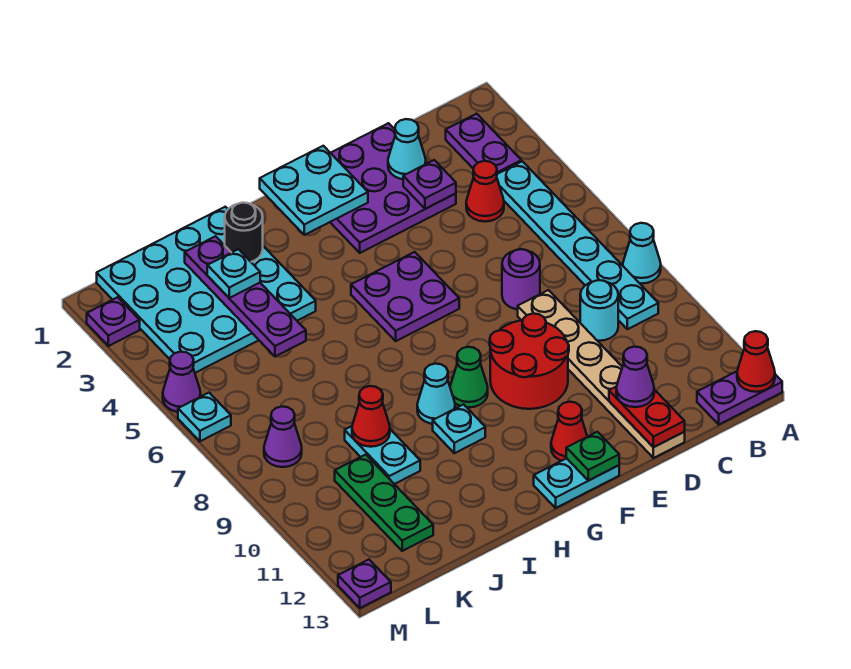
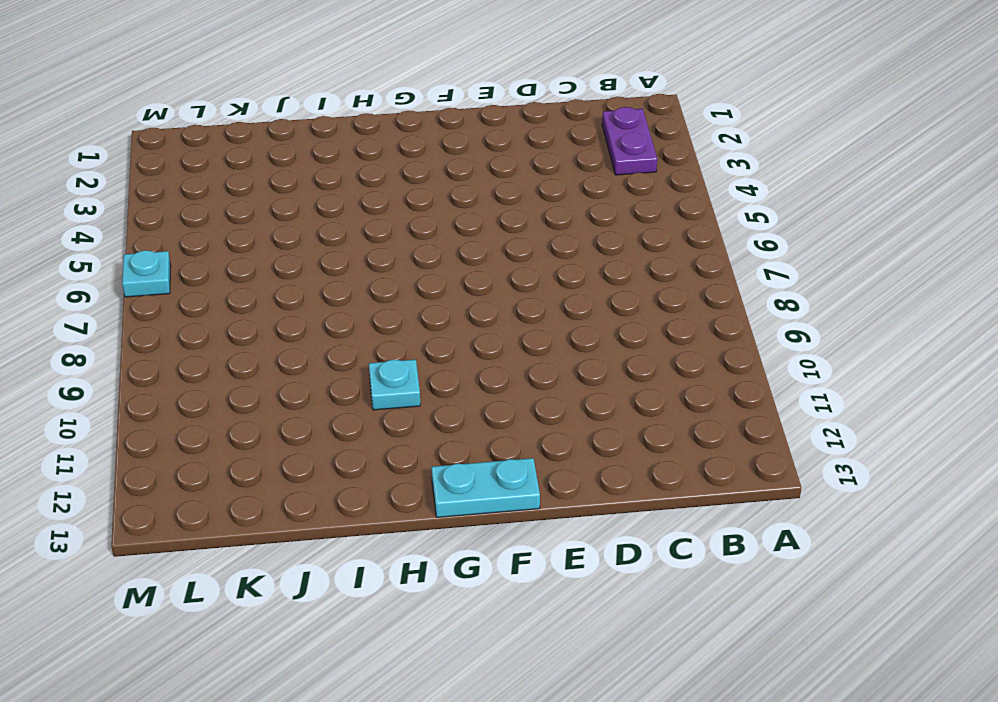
none -> cyan cone A8 level 1
none -> purple plate A13:B13 level 1
none -> cyan plate B4:B9 level 1
none -> red cone C4 level 1

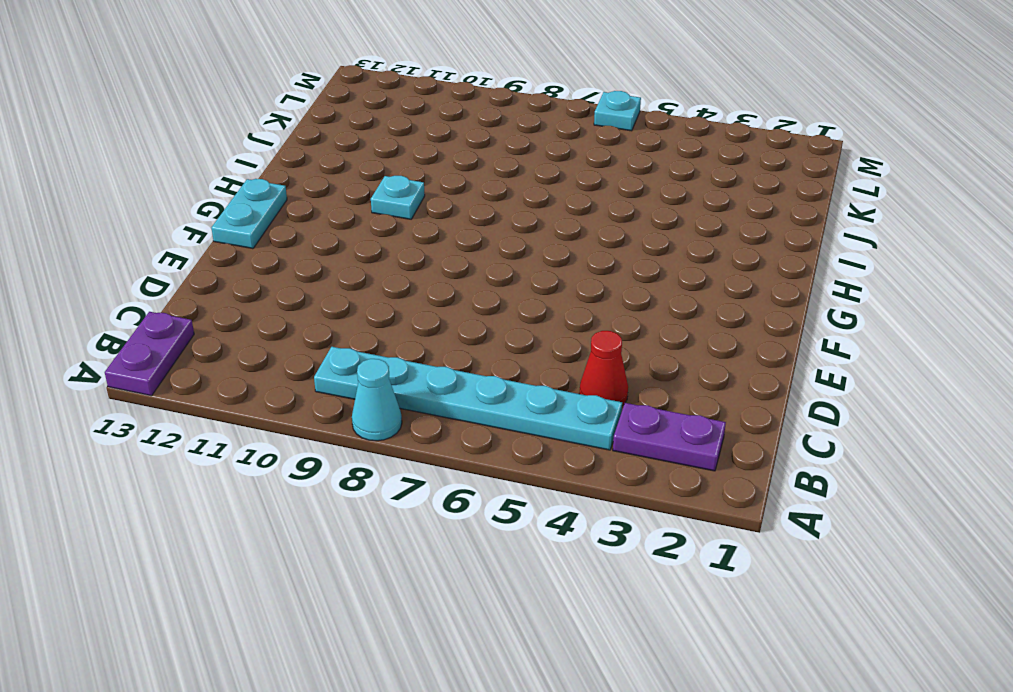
none -> cyan round brick C9 level 1
none -> purple plate D1:F3 level 1
none -> purple round brick D7 level 1
none -> tan plate D8:D13 level 1

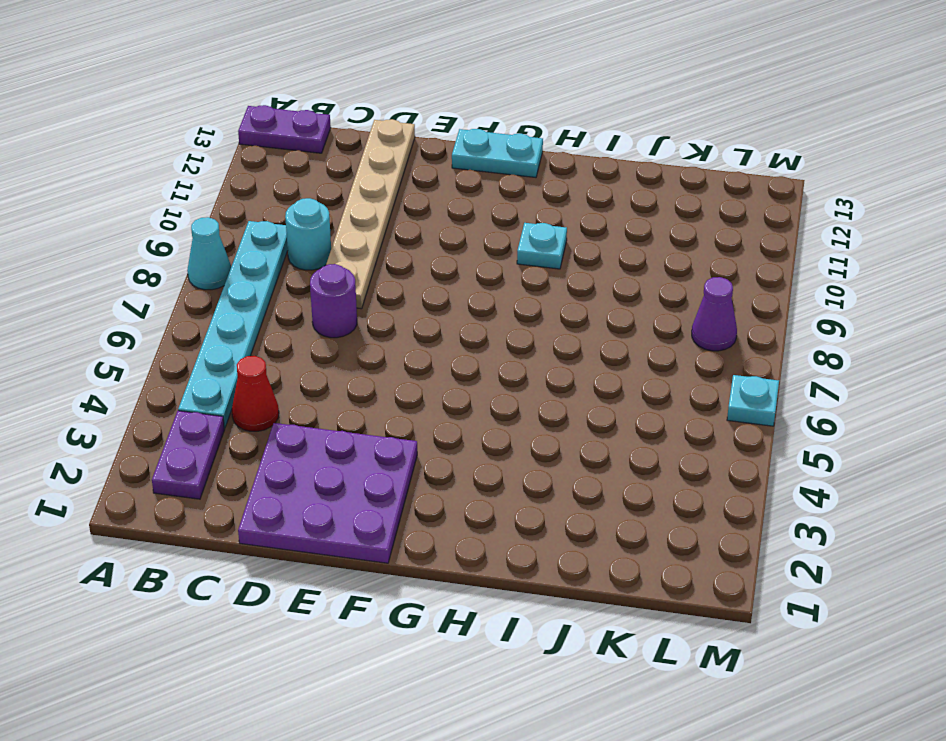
none -> red round brick E9:F10 level 1
none -> purple plate F5:G6 level 1
none -> red cone F12 level 1
none -> green cone G9 level 1

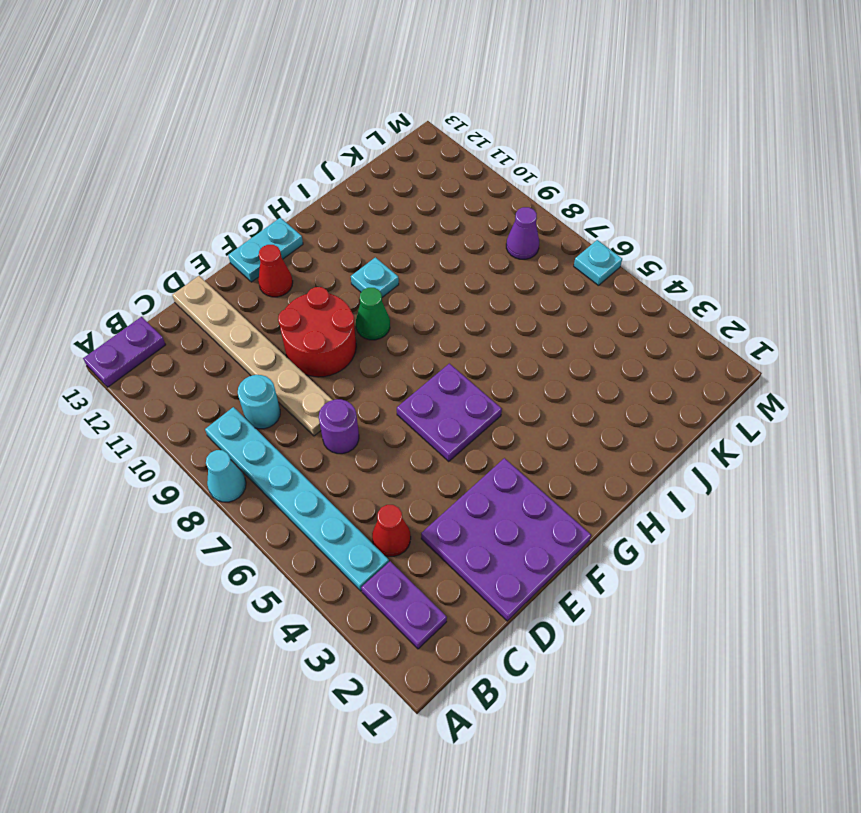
none -> cyan cone H9 level 1
none -> cyan plate I1:L4 level 1
none -> cyan plate J9:J10 level 1
none -> green plate K10:K12 level 1

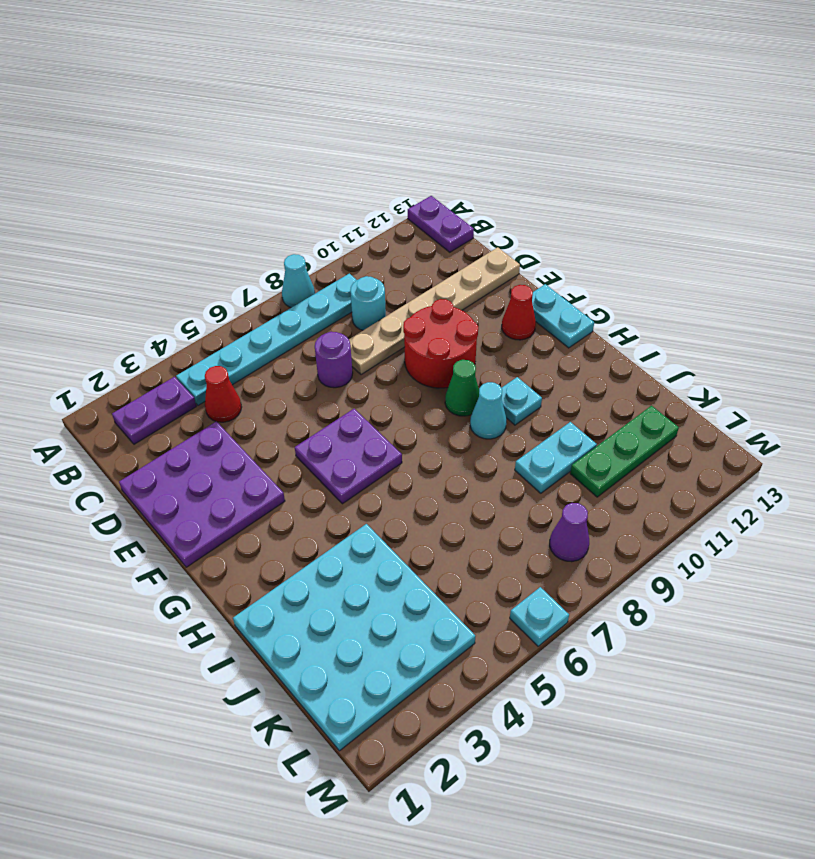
none -> purple plate M2 level 1
none -> purple cone M5 level 1
none -> purple plate M13 level 1
none -> red cone A13 level 2

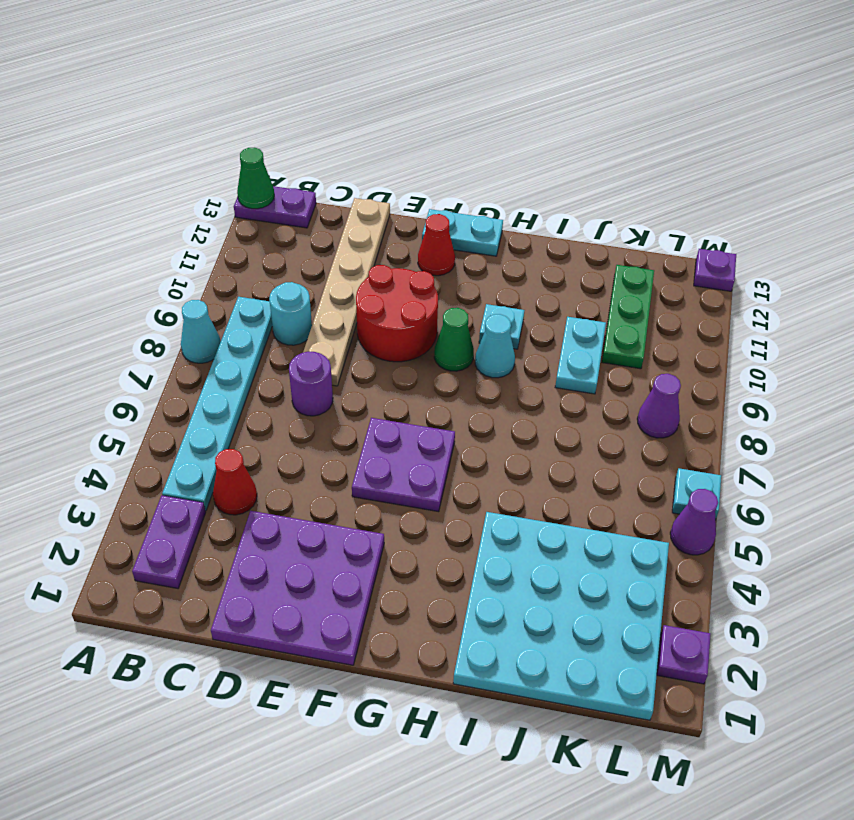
green cone A13 level 2 -> red cone A13 level 2
none -> cyan cone D2 level 2
none -> purple plate D3 level 2
none -> red plate D12:D13 level 2
none -> cyan plate F1:G2 level 2

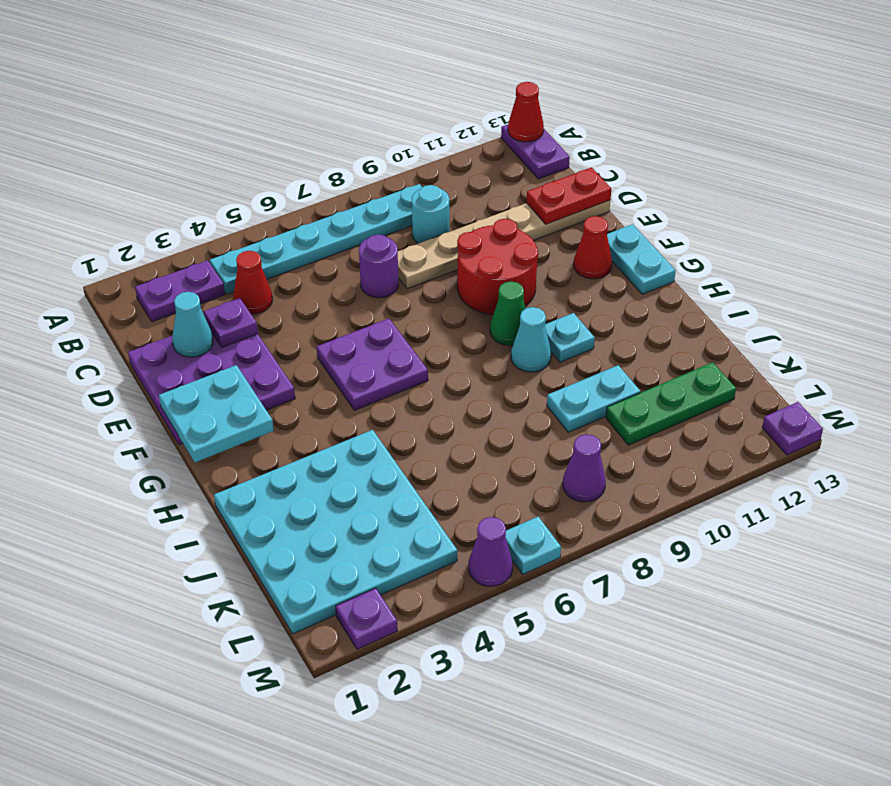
none -> cyan cone A8 level 1
none -> green plate F13 level 2
none -> black round brick I2 level 2
none -> purple plate J2:J5 level 2

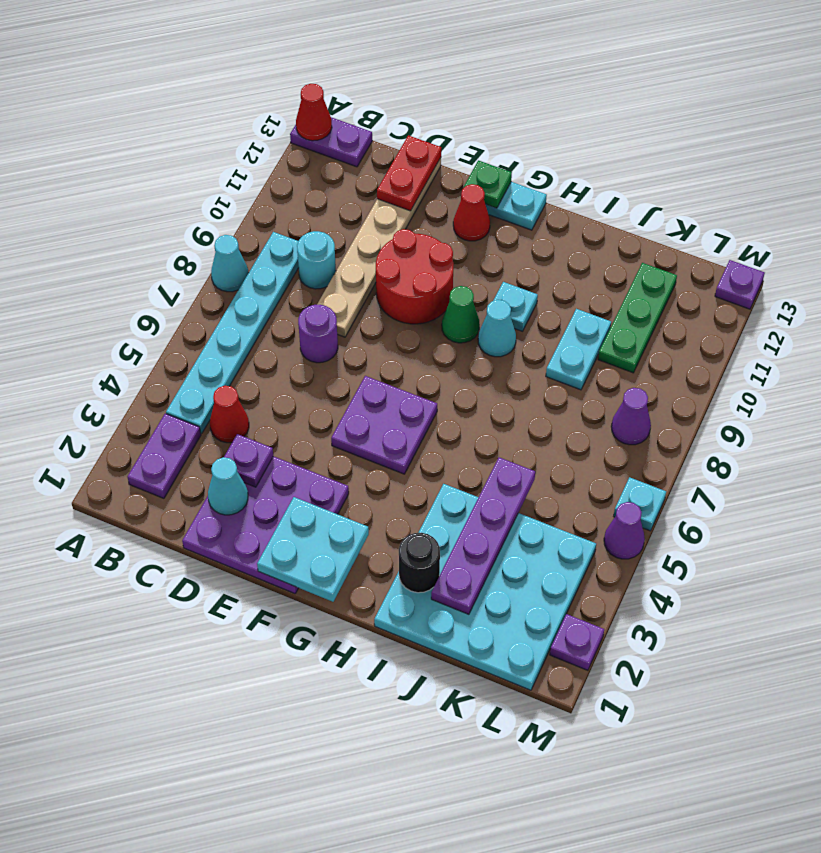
none -> red cone J9 level 2
none -> purple cone D12 level 3
none -> cyan plate J3 level 3

